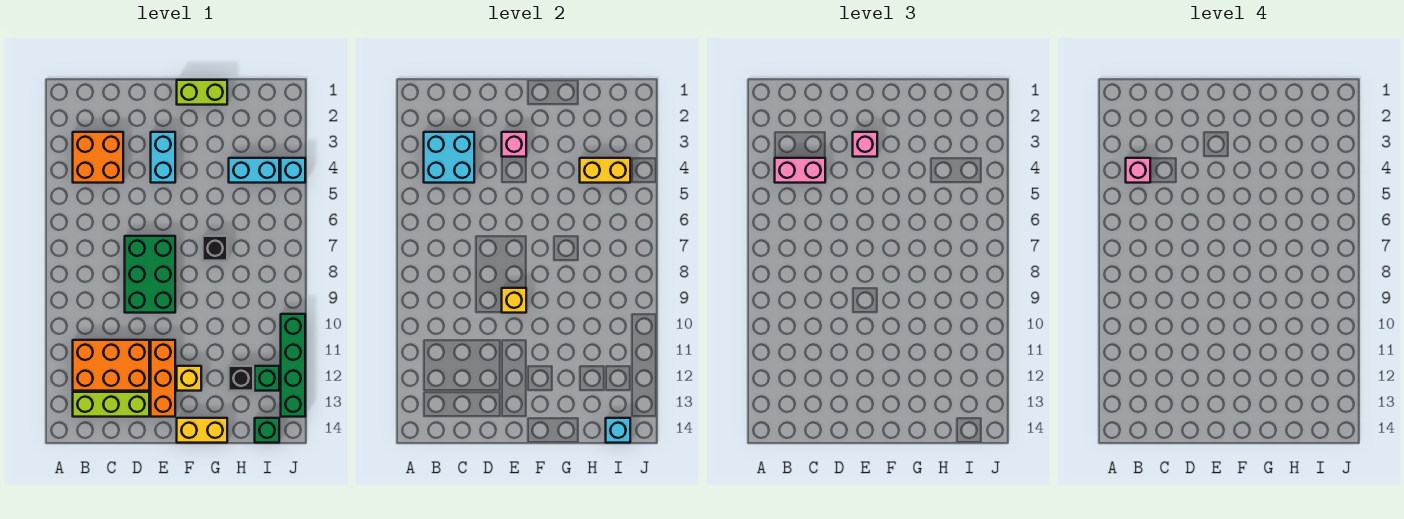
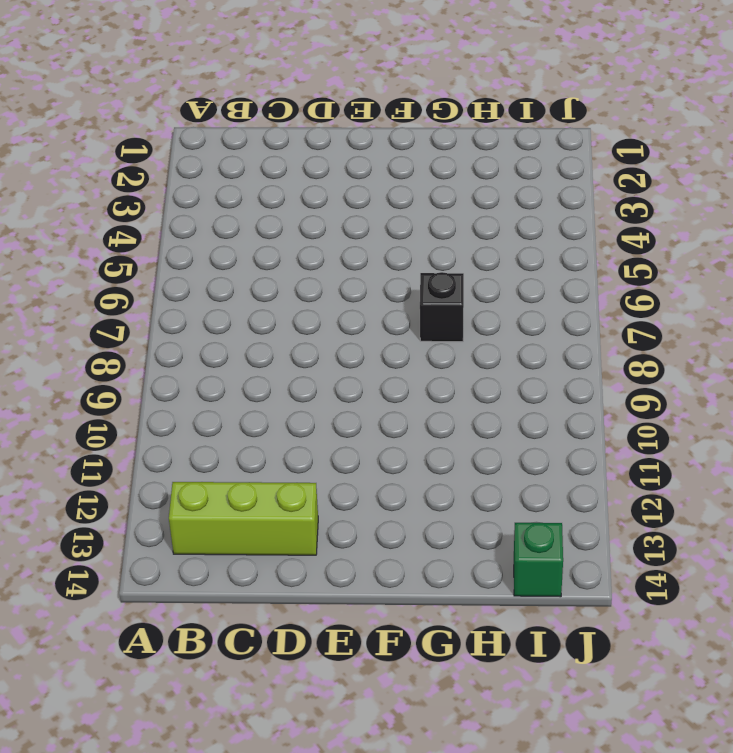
none -> orange brick B3:C4 level 1
none -> orange brick B11:D12 level 1
none -> green brick D7:E9 level 1

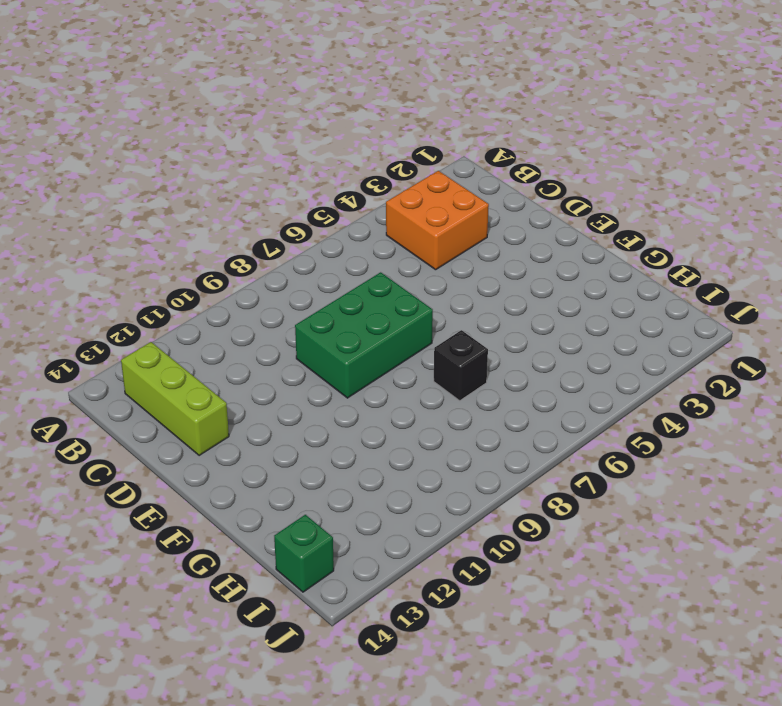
none -> orange brick B11:D12 level 1
none -> cyan brick E3:E4 level 1
none -> orange brick E11:E13 level 1

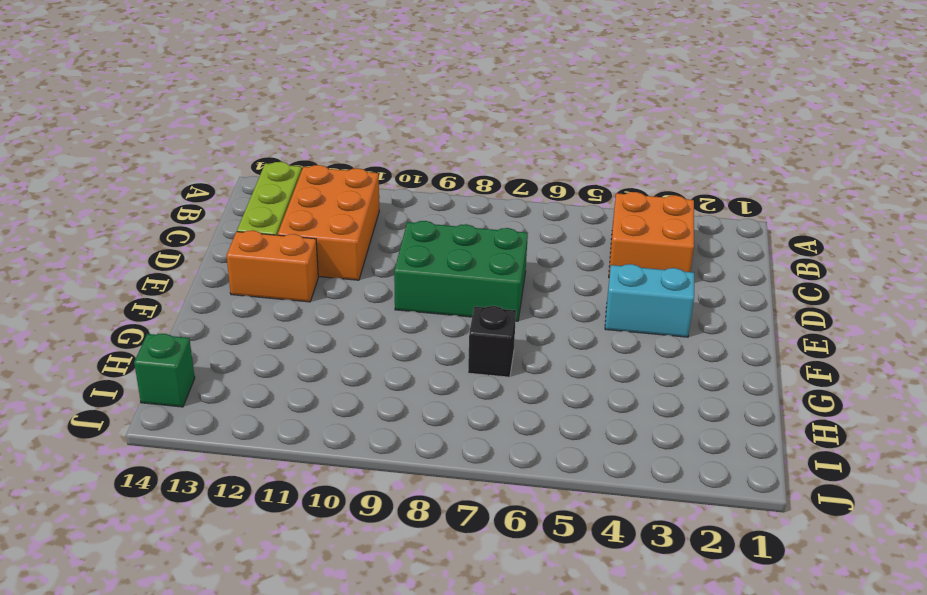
orange brick E12:E13 level 1 -> orange brick E11:E13 level 1
none -> lime brick F1:G1 level 1
none -> yellow brick F12 level 1
none -> yellow brick F14:G14 level 1

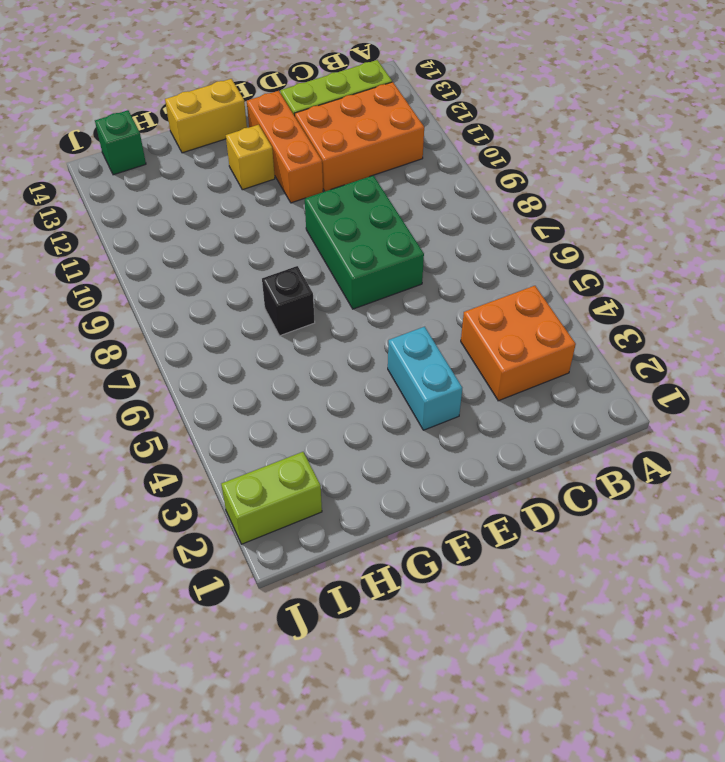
lime brick I2:J2 level 1 -> lime brick F1:G1 level 1
none -> cyan brick H4:I4 level 1
none -> black brick H12 level 1
none -> green brick I12 level 1

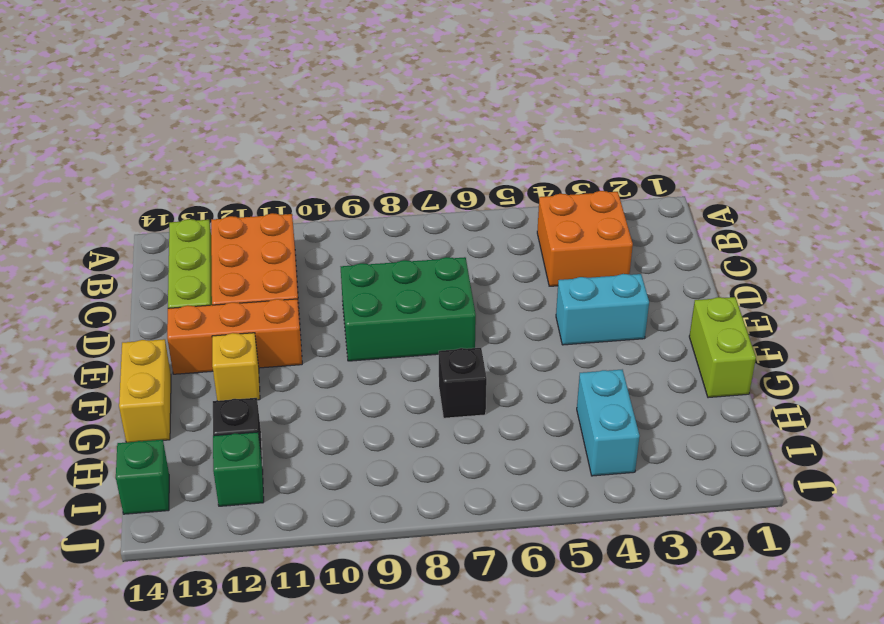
none -> cyan brick J4 level 1
none -> green brick J10:J13 level 1
none -> cyan brick B3:C4 level 2

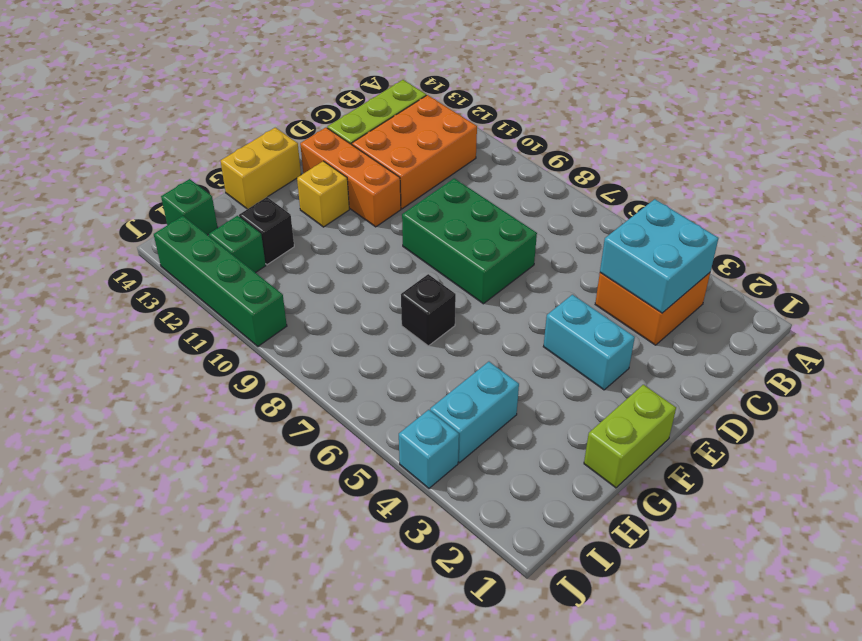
none -> pink brick E3 level 2
none -> yellow brick E9 level 2
none -> yellow brick H4:I4 level 2

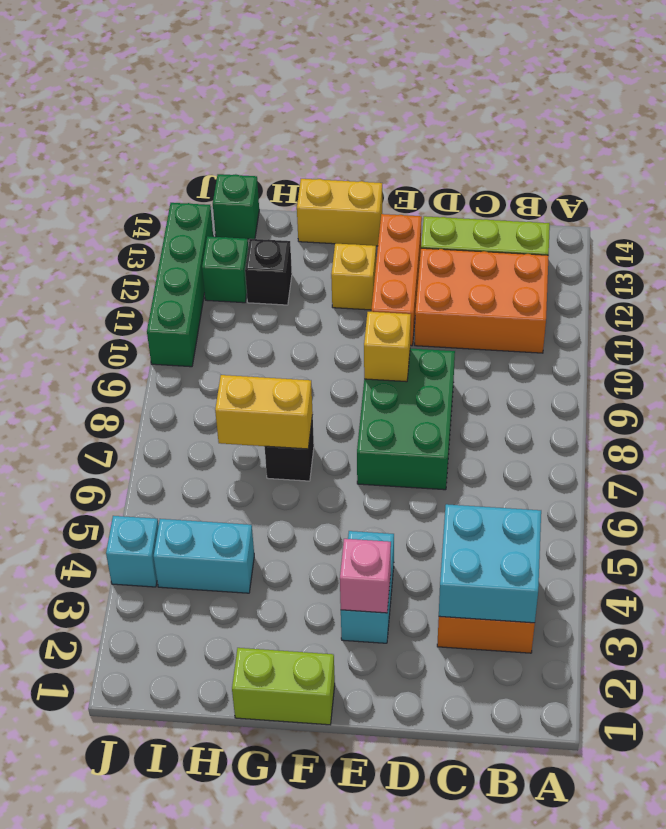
yellow brick G7:H7 level 2 -> yellow brick H4:I4 level 2
none -> cyan brick I14 level 2
none -> pink brick B4:C4 level 3
none -> pink brick E3 level 3

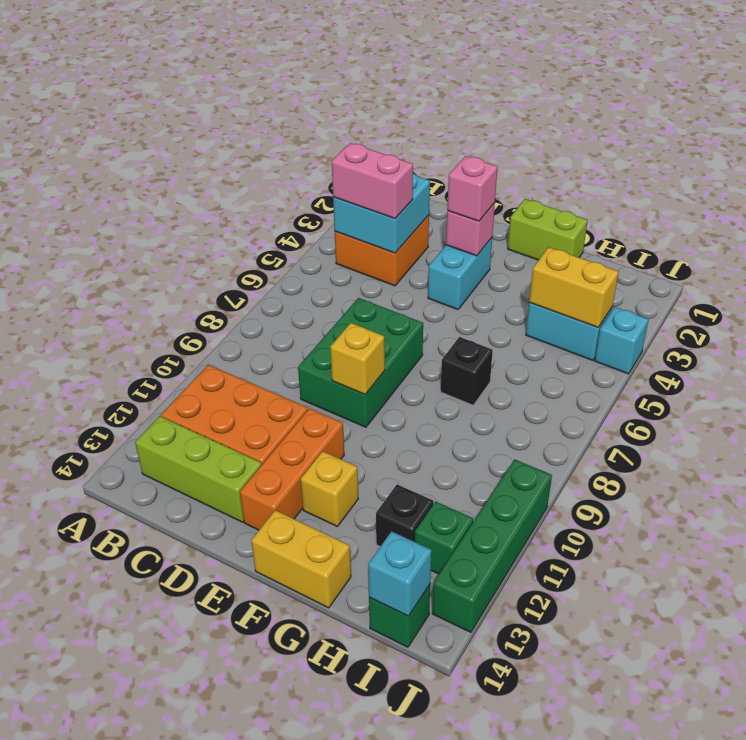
none -> pink brick B4 level 4

